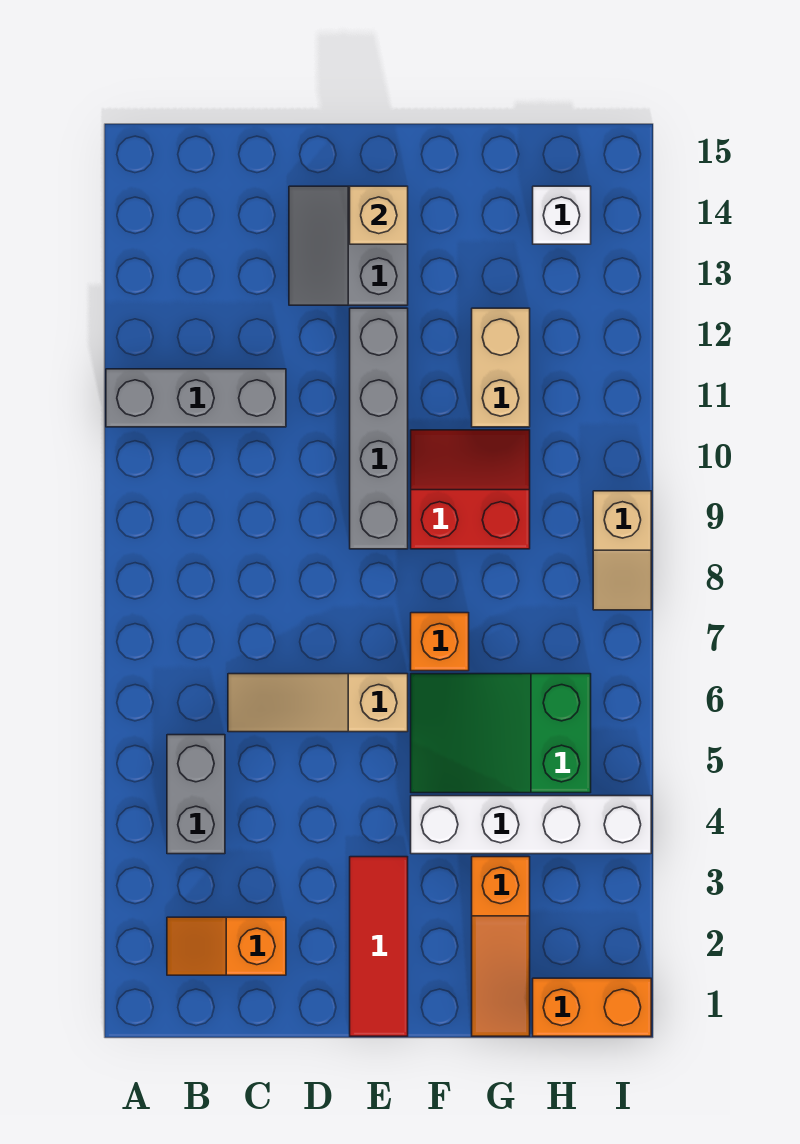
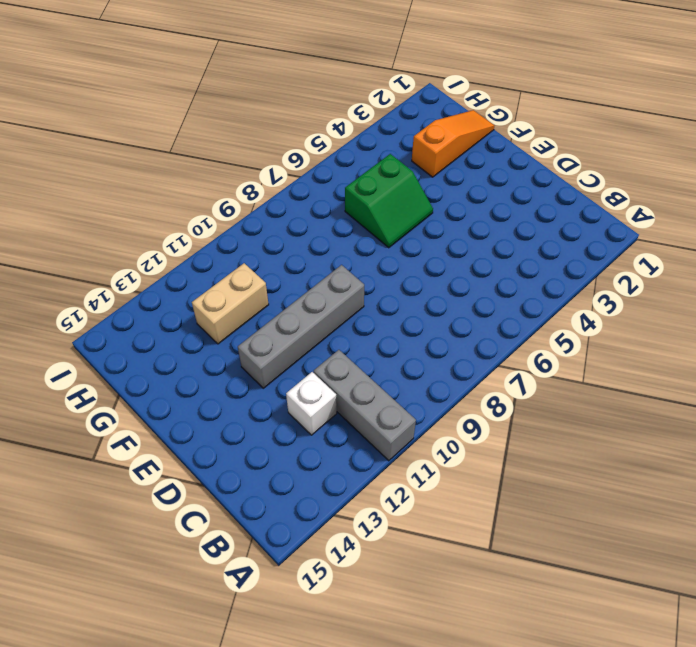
white brick C12 level 1 -> white brick H14 level 1
green slope F5:G6 level 1 top G -> green slope F5:H6 level 1 top H
none -> orange slope B2:C2 level 1 top C
none -> grey brick B4:B5 level 1
none -> tan slope C6:E6 level 1 top E

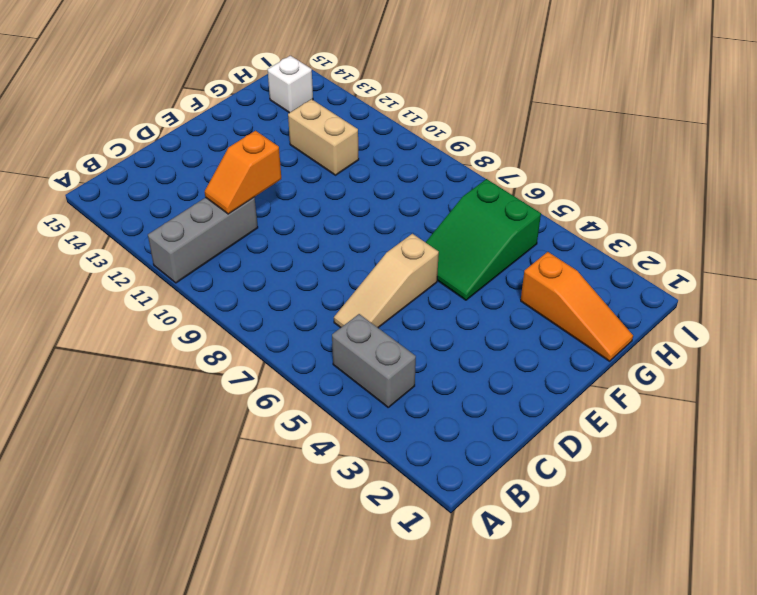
orange slope C11:D11 level 2 top D -> orange slope B2:C2 level 1 top C
none -> grey slope D13:E14 level 1 top E
none -> red tile E1:E3 level 1
none -> grey brick E9:E12 level 1

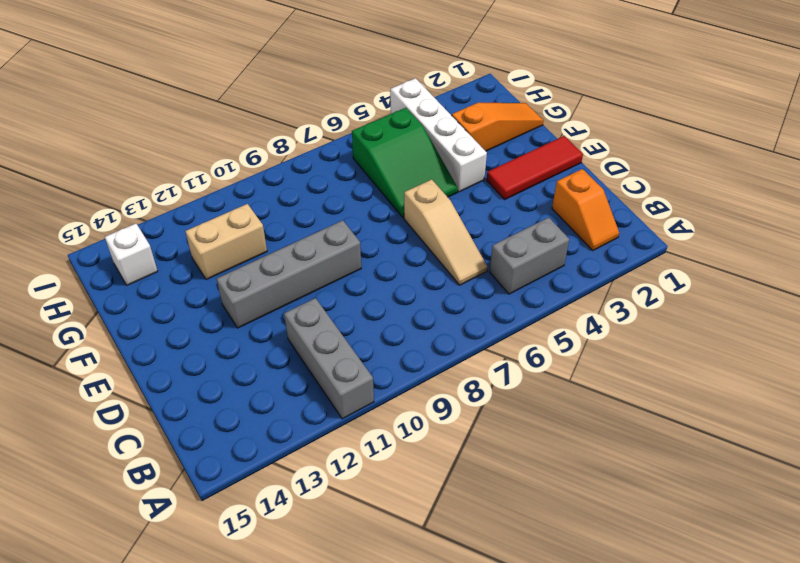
none -> grey slope D13:E14 level 1 top E
none -> orange brick F7 level 1
none -> red slope F9:G10 level 1 top 9

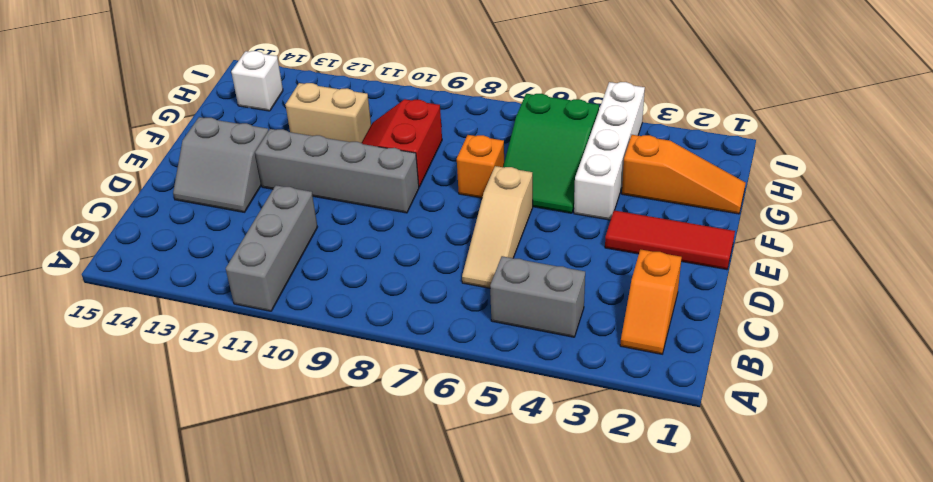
none -> orange brick H1:I1 level 1
none -> tan slope I8:I9 level 1 top 9
none -> tan brick E14 level 2

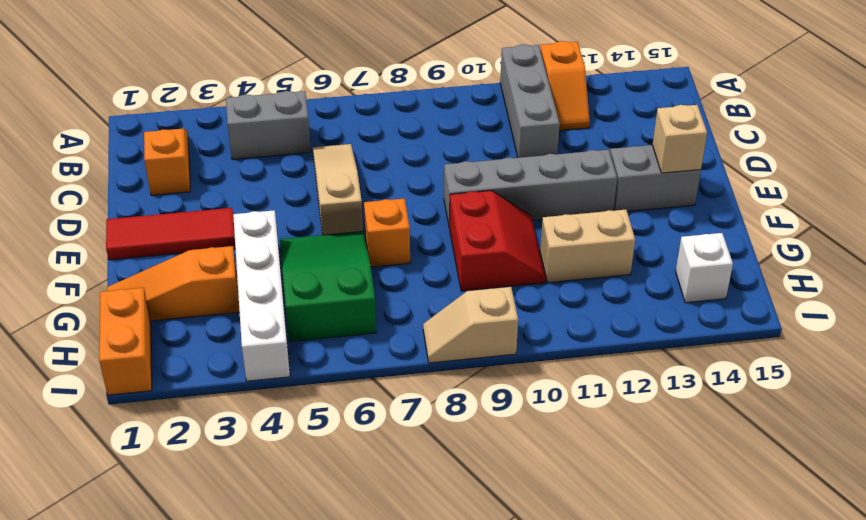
orange slope A12:B12 level 1 top A -> none

